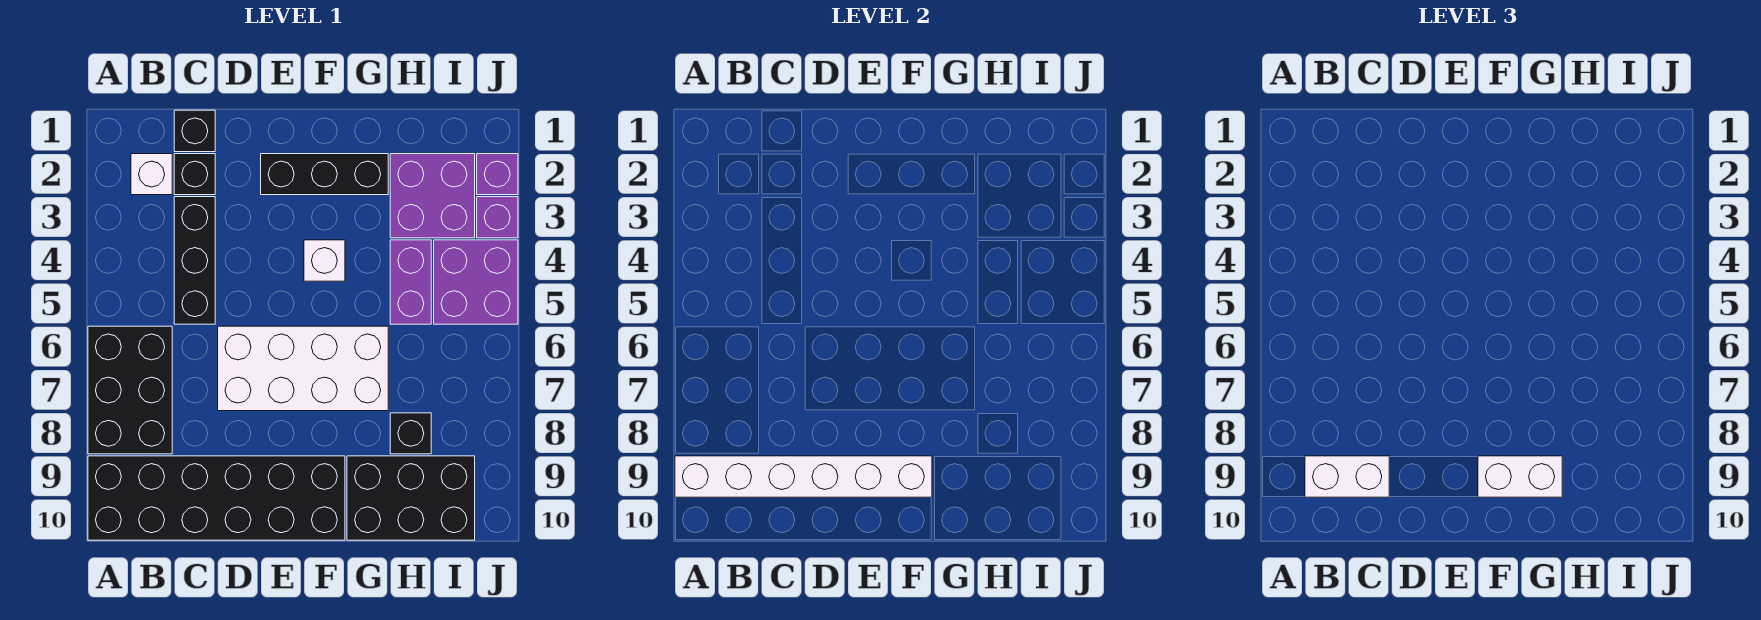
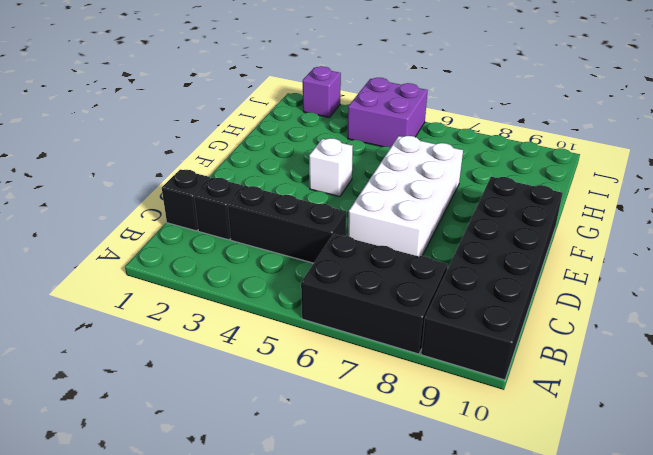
none -> white brick B2 level 1
none -> black brick E2:G2 level 1
none -> black brick G9:I10 level 1

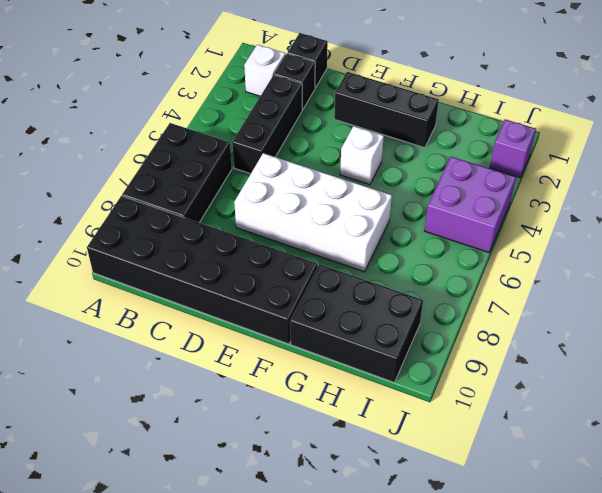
none -> purple brick H2:I3 level 1
none -> purple brick H4:H5 level 1
none -> black brick H8 level 1

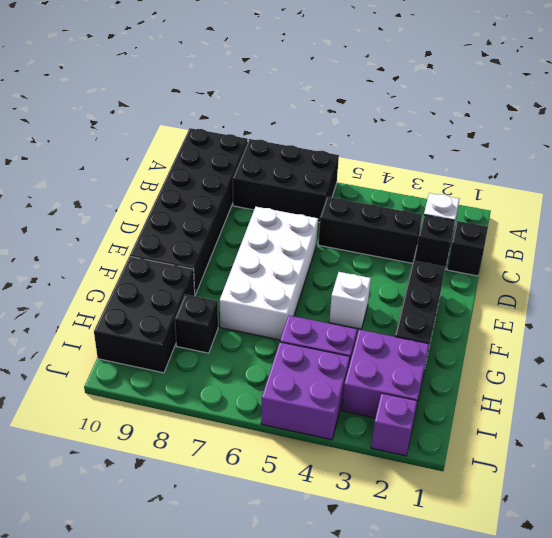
none -> purple brick J3 level 1
none -> white brick A9:F9 level 2
none -> white brick B9:C9 level 3

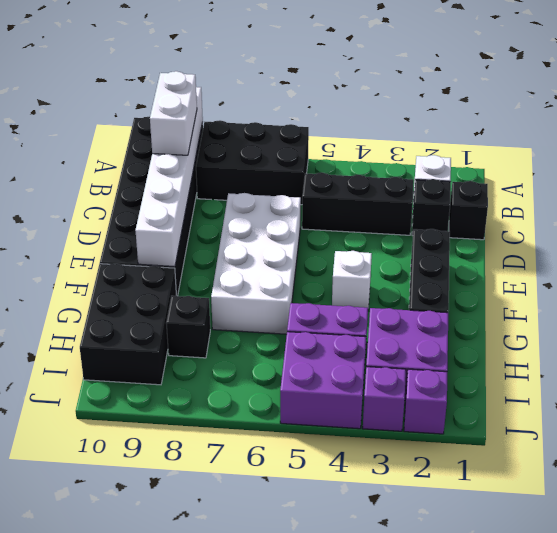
none -> white brick F9:G9 level 3

